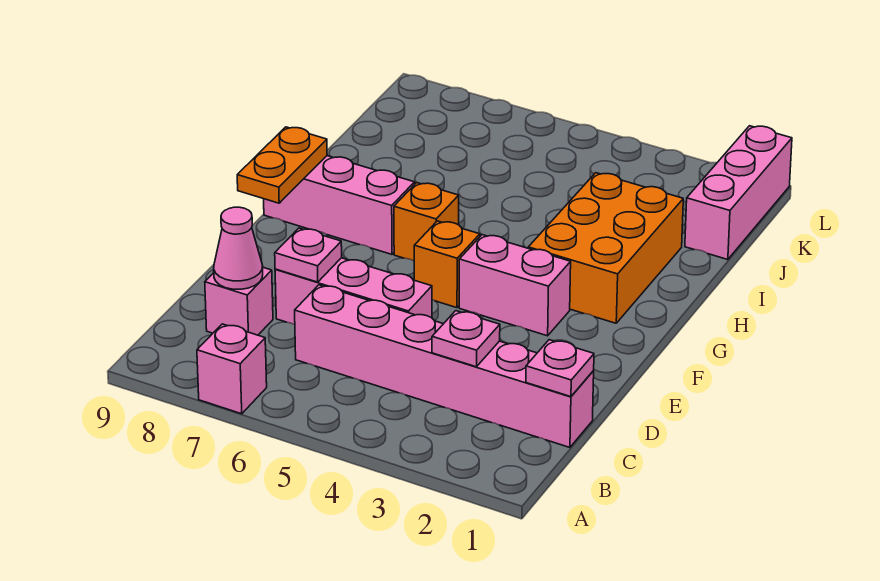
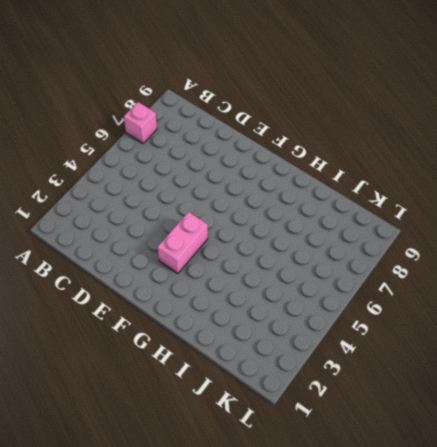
none -> pink brick C1:C6 level 1
none -> pink brick C8 level 1
none -> pink brick D5:D7 level 1

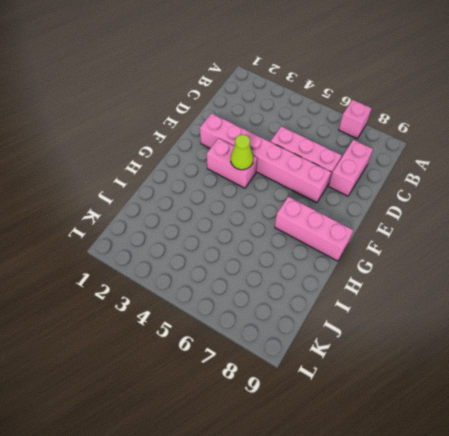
pink brick C8:D8 level 1 -> pink brick C8 level 1
pink brick E2:E7 level 1 -> pink brick C1:C6 level 1
lime cone F4 level 2 -> none
none -> orange brick F5 level 1
none -> orange brick G2:I3 level 1
none -> orange brick G6 level 1

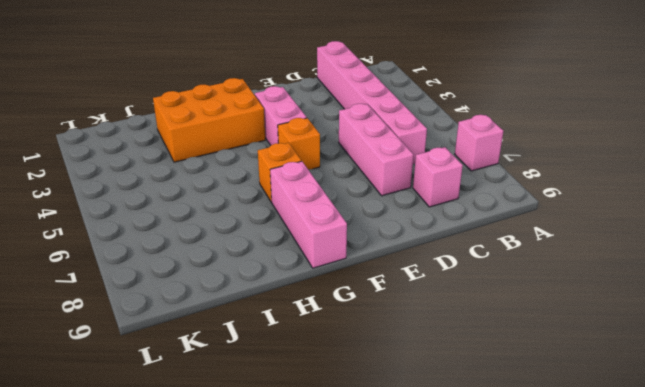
none -> pink brick J1:L1 level 1
none -> pink plate C1 level 2
none -> pink plate C3 level 2

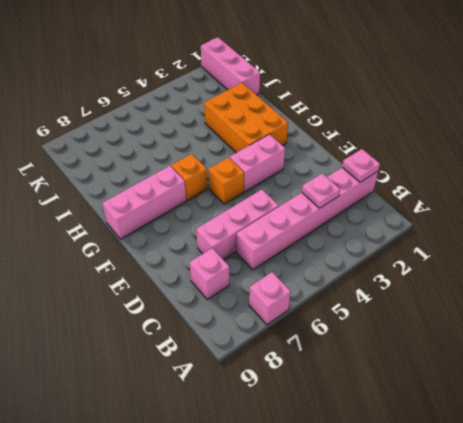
none -> pink cone C8 level 2
none -> pink plate D7 level 2
none -> orange plate F9:G9 level 2

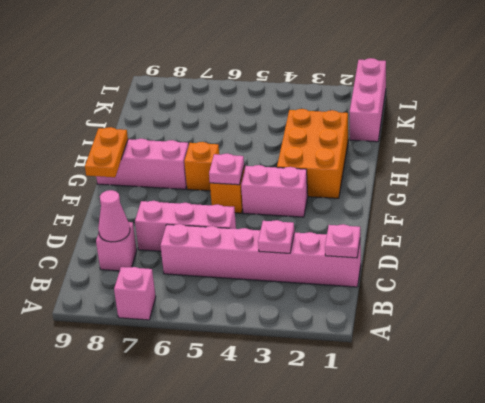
pink plate F5 level 2 -> pink plate D7 level 2

